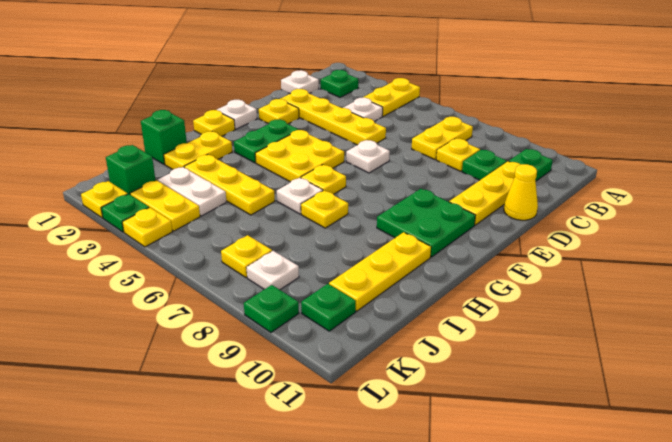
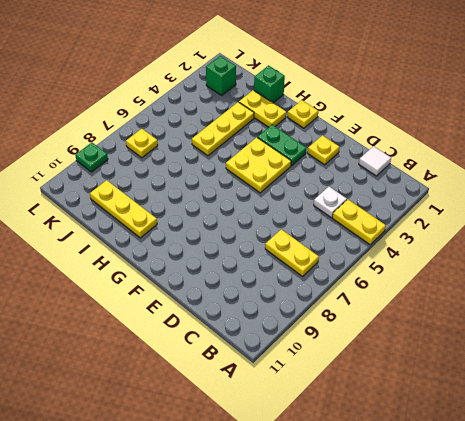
white tile C1 level 1 -> white plate C1 level 1
none -> green plate B2 level 1
none -> green plate B10 level 1
none -> yellow plate C8 level 1
none -> green plate C9 level 1

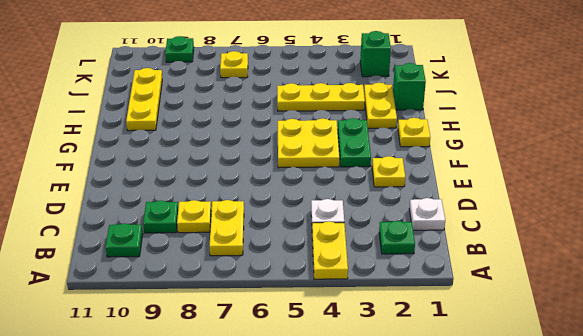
none -> yellow plate C10:E10 level 1
none -> yellow plate D2:D5 level 1
none -> yellow cone D11 level 1
none -> white plate E6 level 1

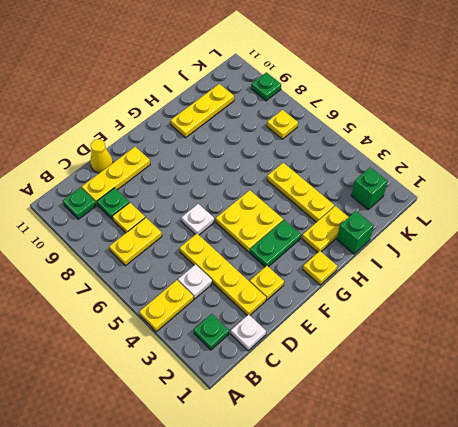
none -> white plate F1 level 1
none -> green plate F9:G10 level 1
none -> yellow plate G6 level 1
none -> white plate H6 level 1

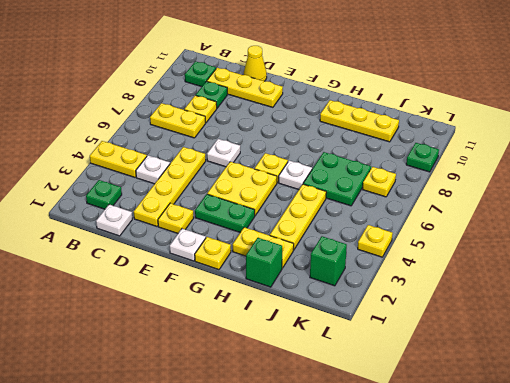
green plate I6:J7 level 1 -> green plate F9:G10 level 1
none -> yellow plate H7 level 1
none -> white plate J3:J4 level 1
none -> yellow plate K3:K4 level 1
none -> white plate K8 level 1

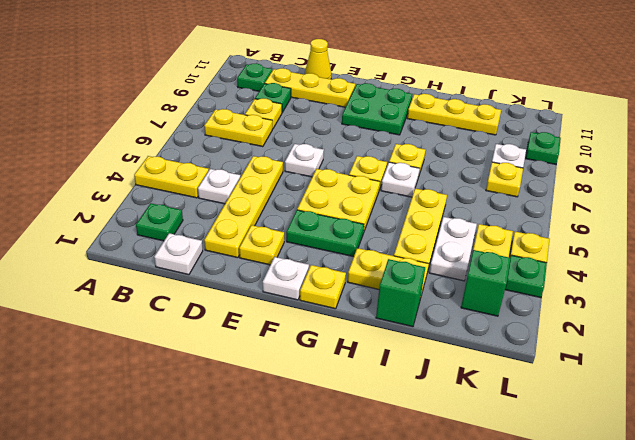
none -> green plate K10 level 1
none -> yellow plate L2 level 1

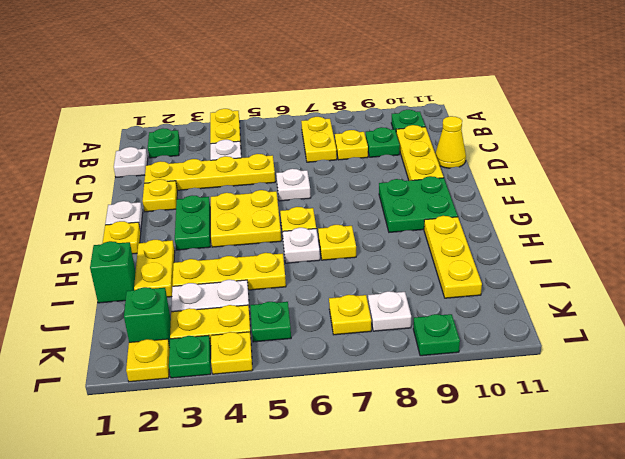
green plate K5 level 1 -> green plate K10 level 1

